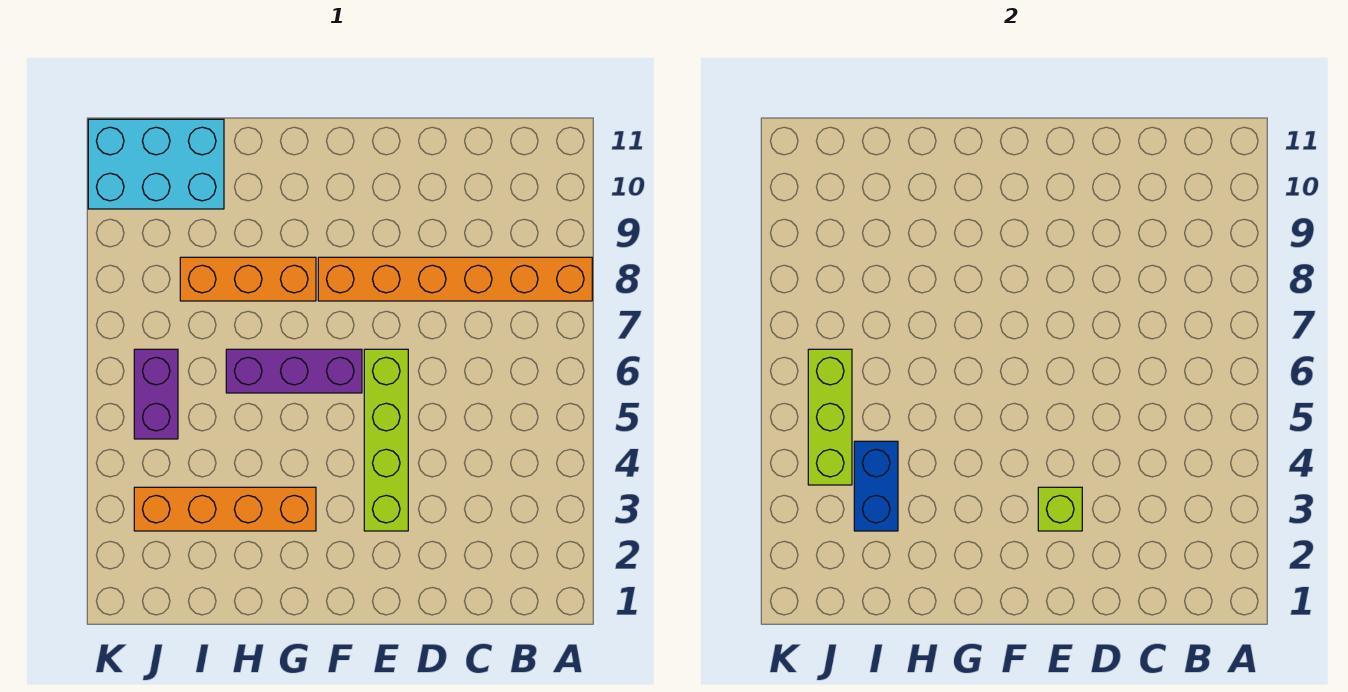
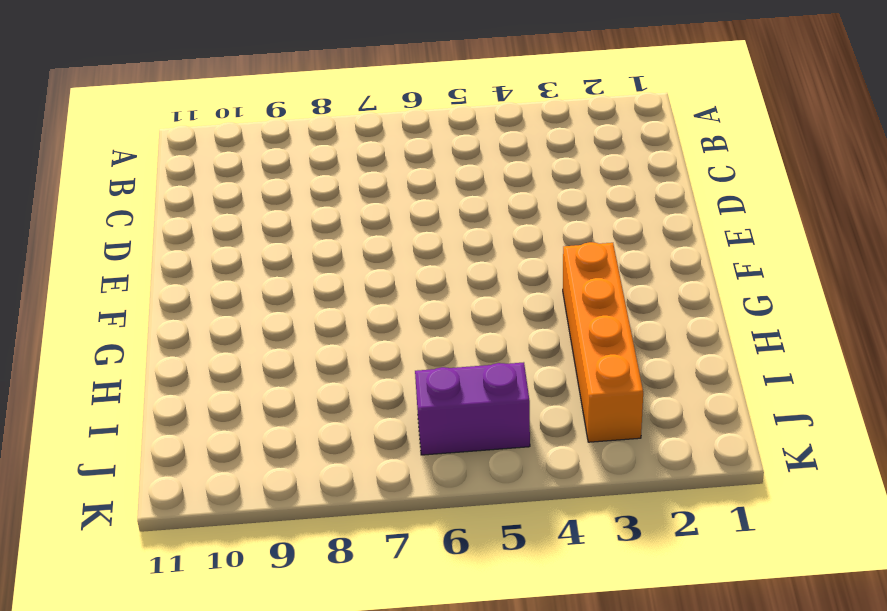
none -> orange brick A8:F8 level 1
none -> lime brick E3:E6 level 1

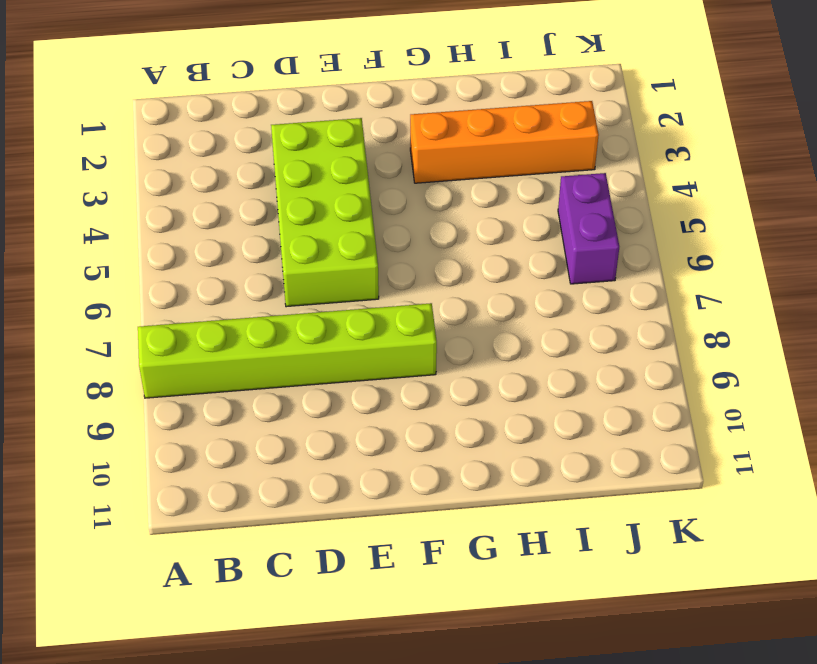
lime brick A8:F8 level 1 -> orange brick A8:F8 level 1
lime brick D3:E6 level 1 -> lime brick E3:E6 level 1
none -> purple brick F6:H6 level 1
none -> orange brick G8:I8 level 1

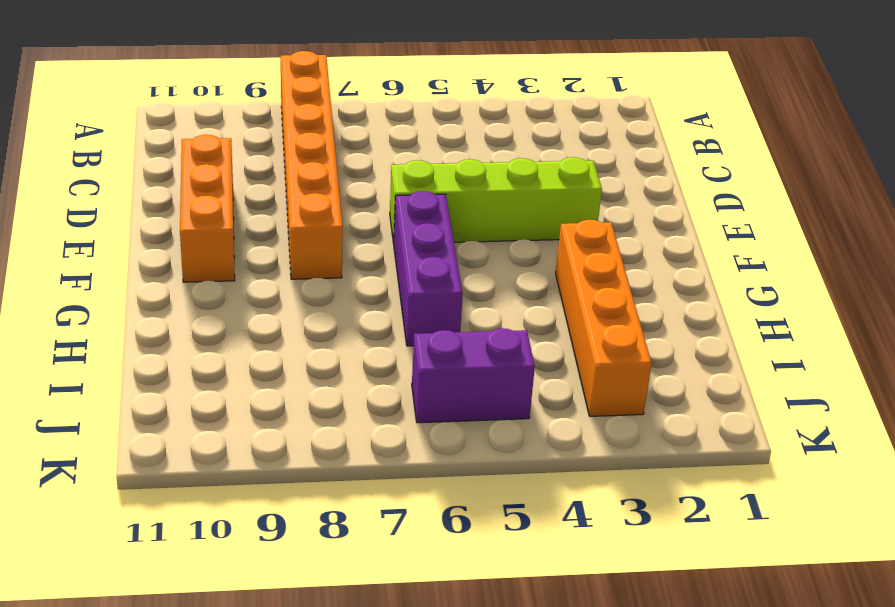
orange brick D10:F10 level 1 -> orange brick G8:I8 level 1
none -> cyan brick I10:K11 level 1
none -> lime brick E3 level 2

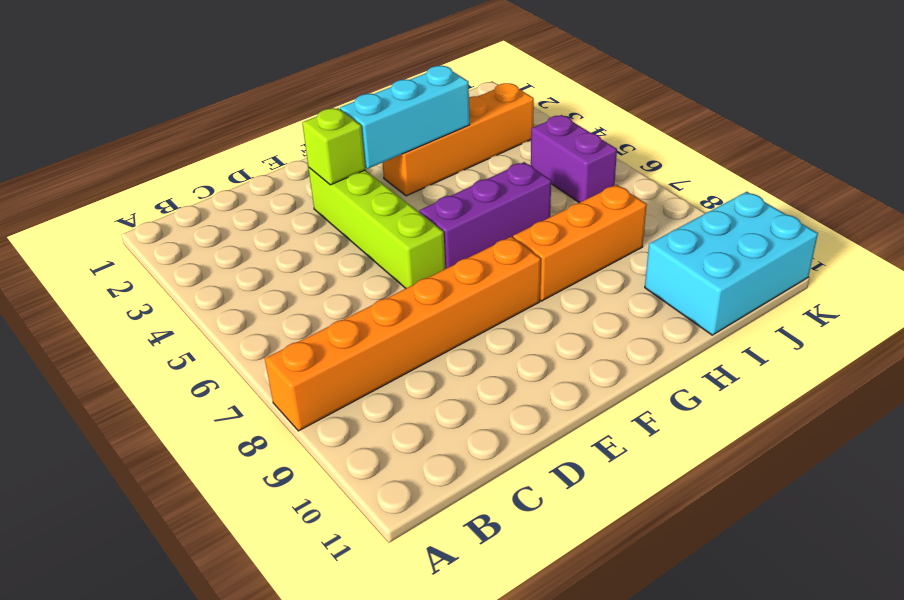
cyan brick F3:H3 level 2 -> none
none -> blue brick I3:I4 level 2
none -> lime brick J4:J6 level 2

